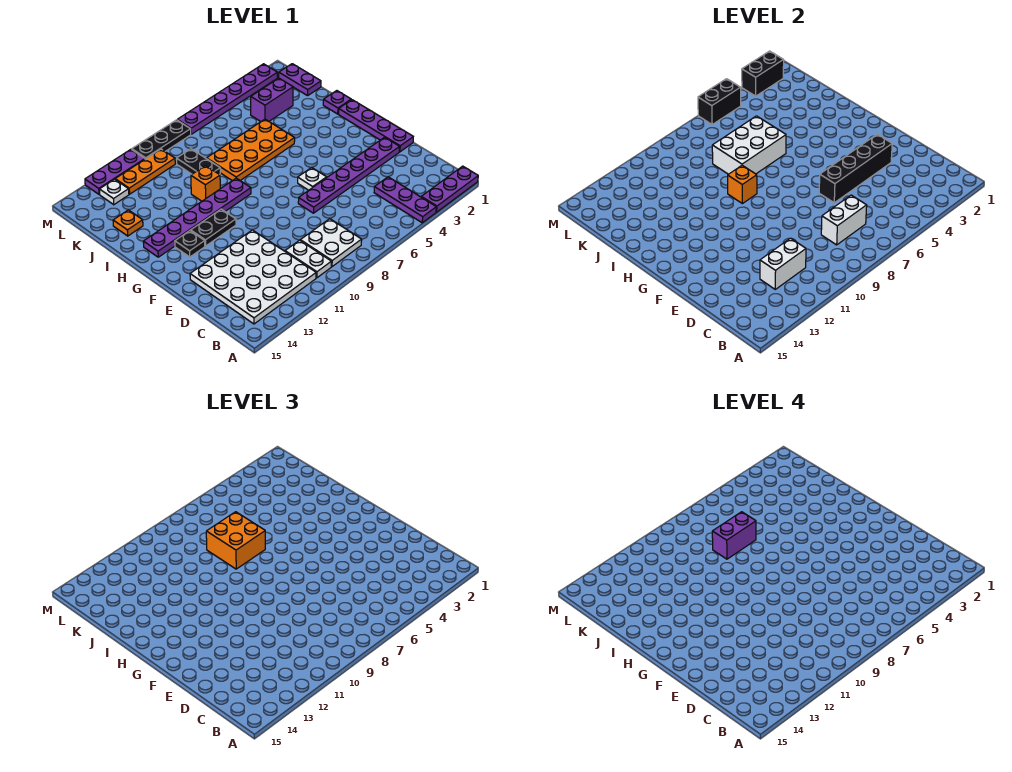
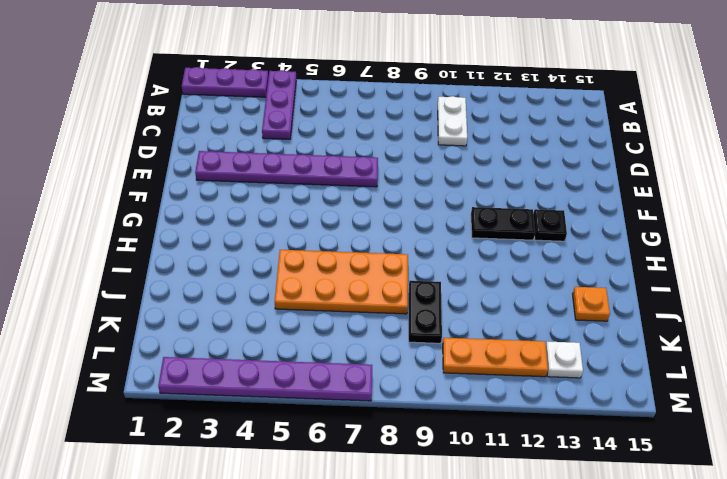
none -> white plate B8:C9 level 1
none -> white plate B11:E14 level 1
none -> purple plate E1:H1 level 1
none -> white plate F6 level 1

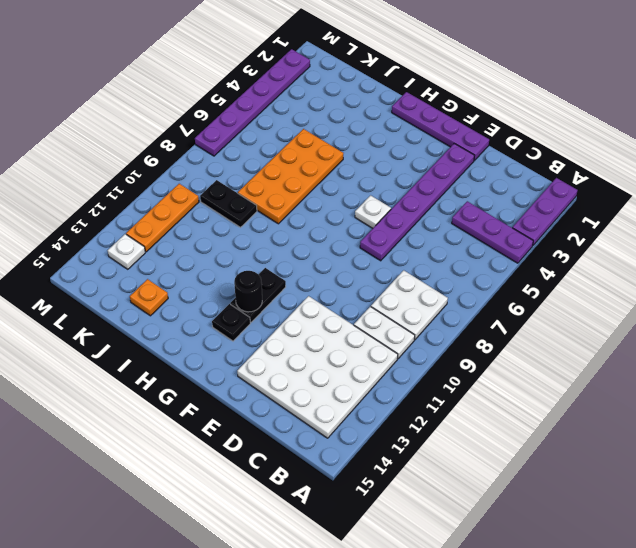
black round brick G12 level 2 -> none
none -> purple plate H9:H14 level 1
none -> purple plate I1 level 1
none -> orange brick I10 level 1
none -> purple plate K1:L1 level 1

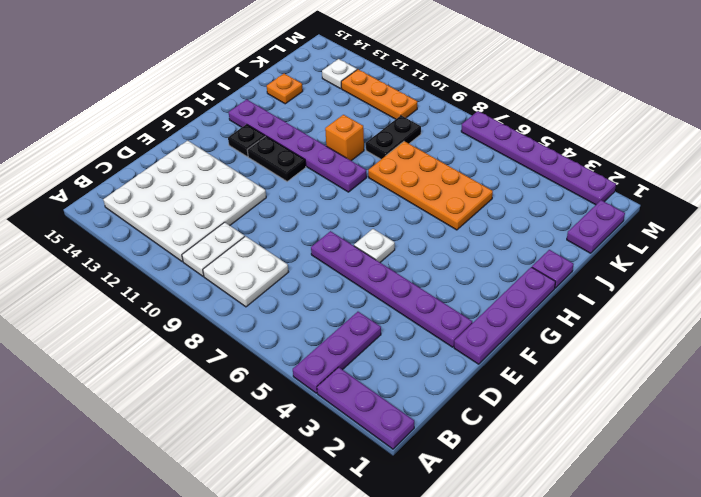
none -> purple brick K3:K4 level 1
none -> black plate M8:M10 level 1
none -> purple plate M11:M13 level 1
none -> white brick C7:C8 level 2

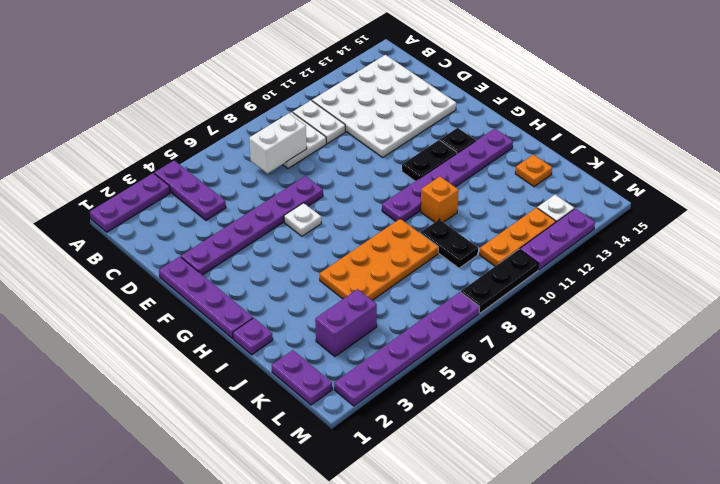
none -> white brick C11:C12 level 2
none -> black brick E3:E6 level 2
none -> orange brick H9 level 2
none -> white brick I6:J8 level 2

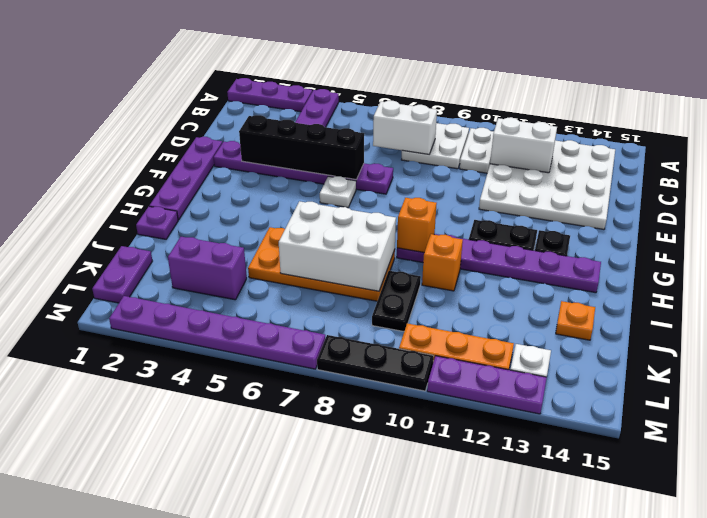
none -> black brick M2:M3 level 2
none -> black brick M5:M6 level 2
none -> orange brick I7:J8 level 3
none -> purple brick J7:J8 level 4

